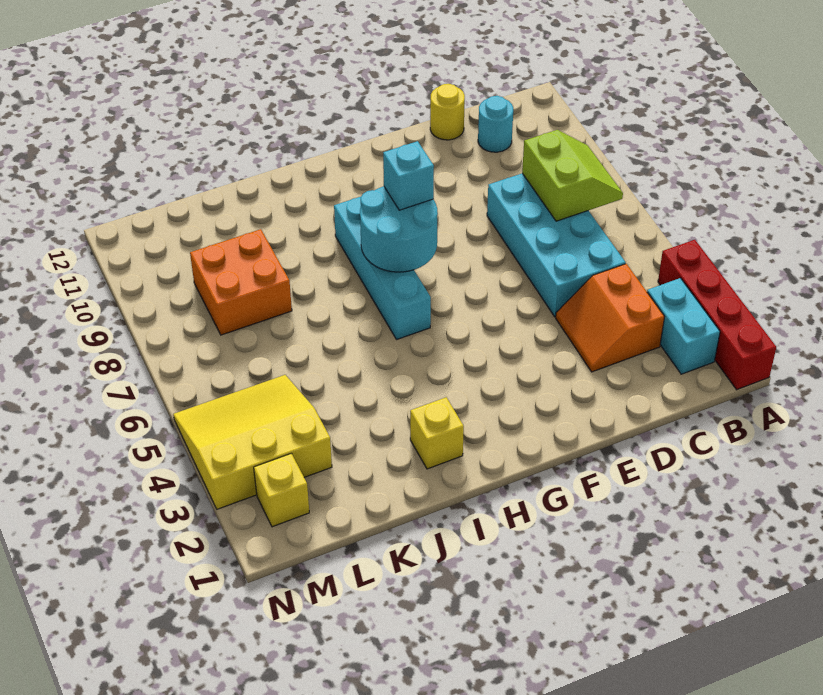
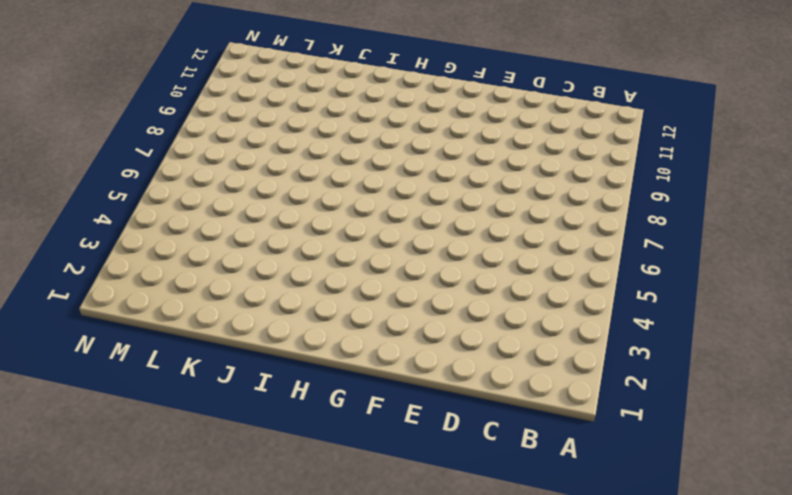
none -> red brick A1:A4 level 1
none -> cyan brick B2:B3 level 1
none -> orange slope C3:D4 level 1 top C

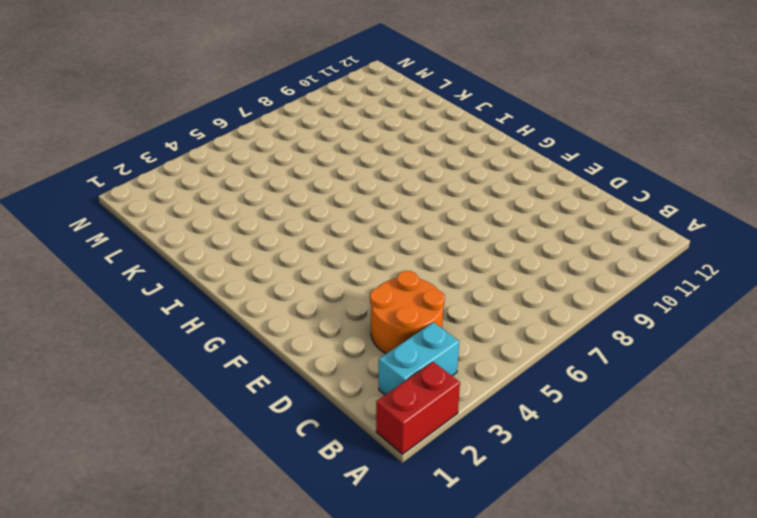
red brick A1:A2 level 1 -> red brick A1:A4 level 1
orange round brick C3:D4 level 1 -> orange slope C3:D4 level 1 top C
none -> cyan brick C5:D8 level 1
none -> cyan round brick C11 level 1
none -> yellow round brick D12 level 1

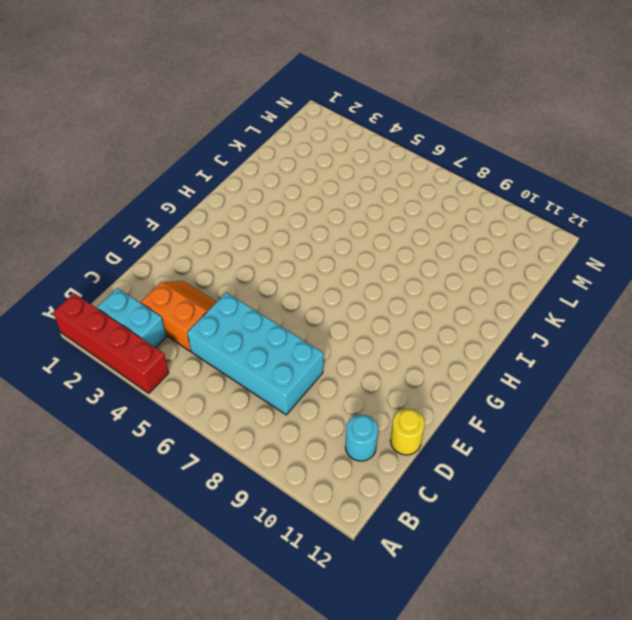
none -> cyan brick H6:H9 level 1
none -> yellow brick I2 level 1
none -> orange brick K8:L9 level 1

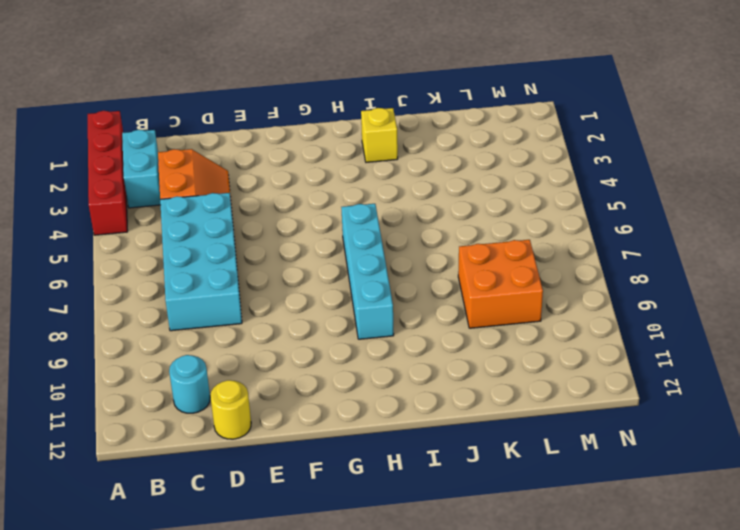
none -> yellow slope L3:N5 level 1 top 3
none -> yellow brick M2 level 1
none -> lime slope B7:C8 level 2 top C

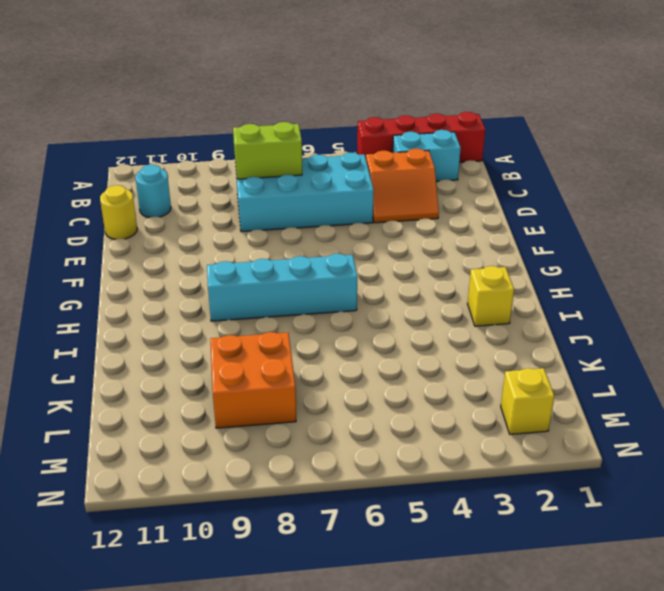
none -> yellow slope L3:N5 level 1 top 3
none -> cyan round brick G7:H8 level 2
none -> cyan brick G8 level 3

